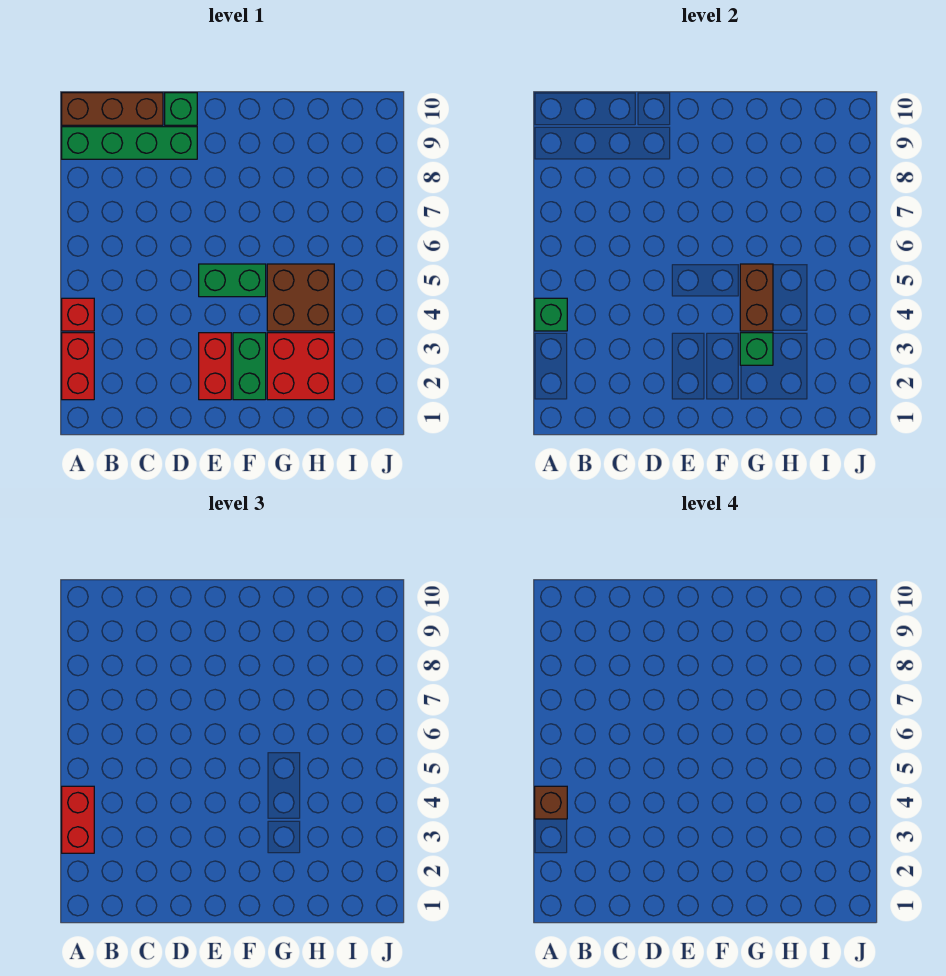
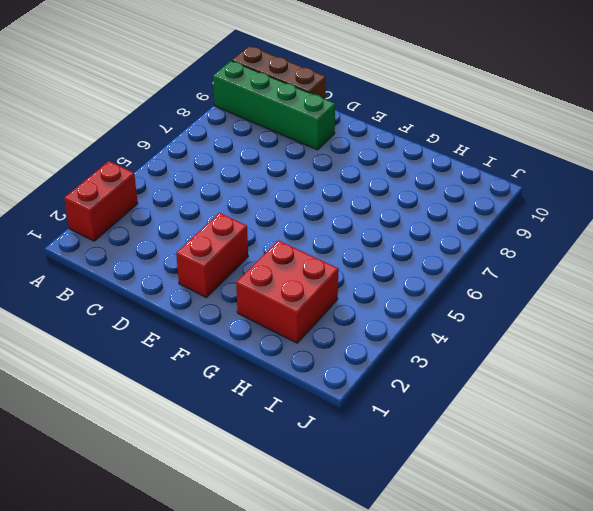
none -> red brick A4 level 1
none -> green brick D10 level 1
none -> green brick E5:F5 level 1

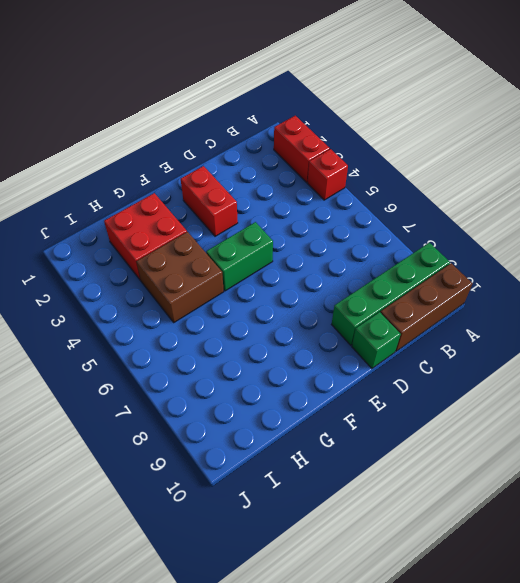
none -> green brick F2:F3 level 1
none -> green brick A4 level 2
none -> green brick G3 level 2

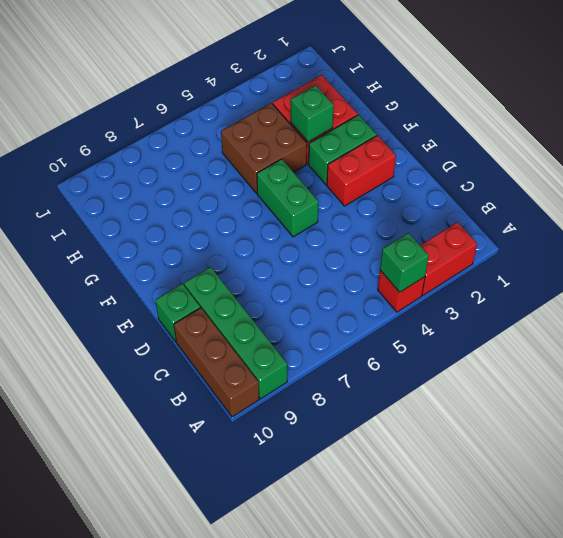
none -> brown brick G4:G5 level 2
none -> red brick A3:A4 level 3
none -> brown brick A4 level 4

